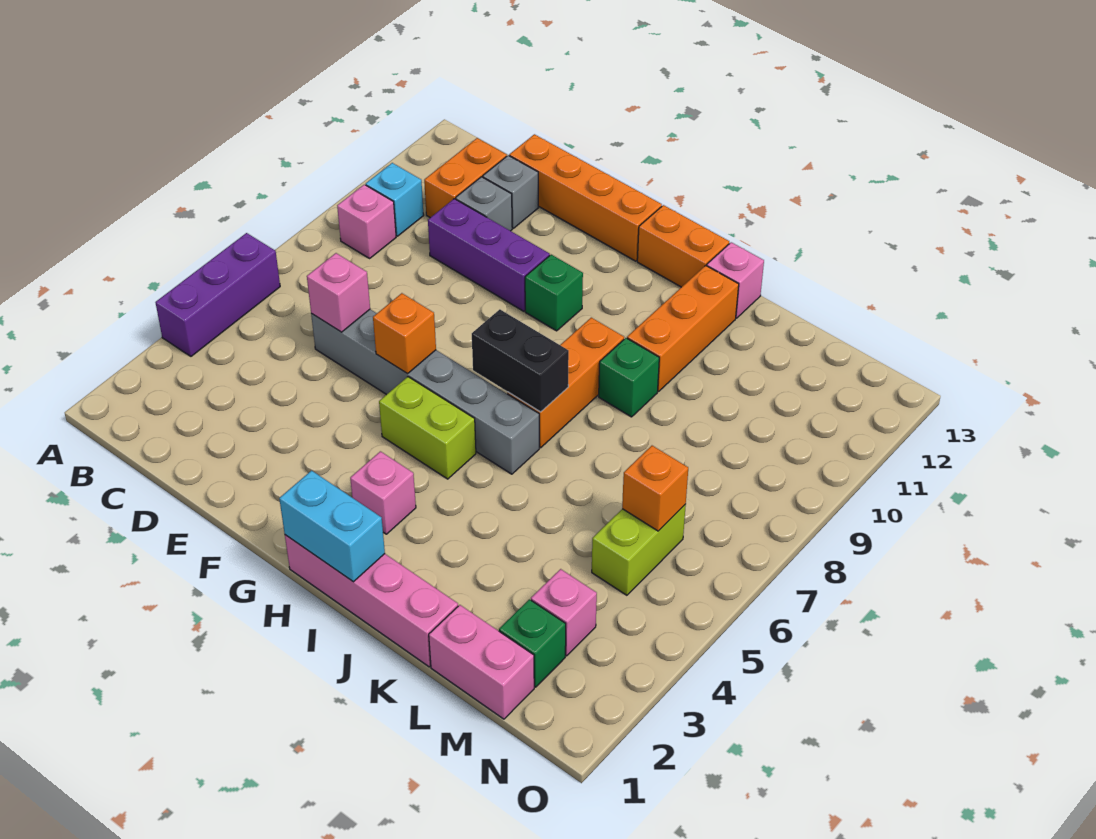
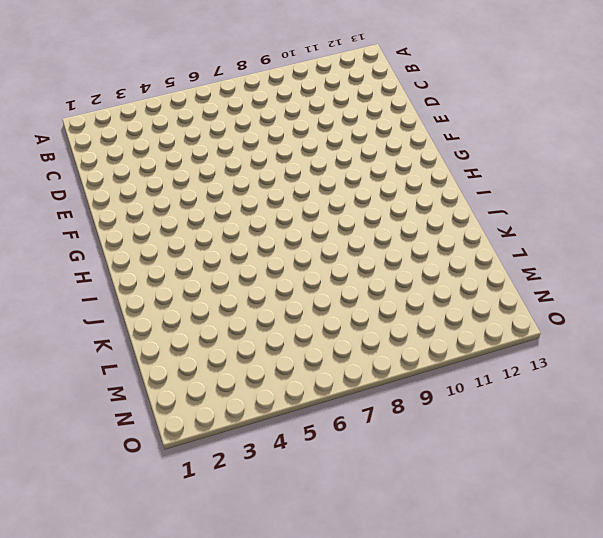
none -> purple brick A4:A6 level 1
none -> pink brick B9 level 1
none -> cyan brick B10 level 1

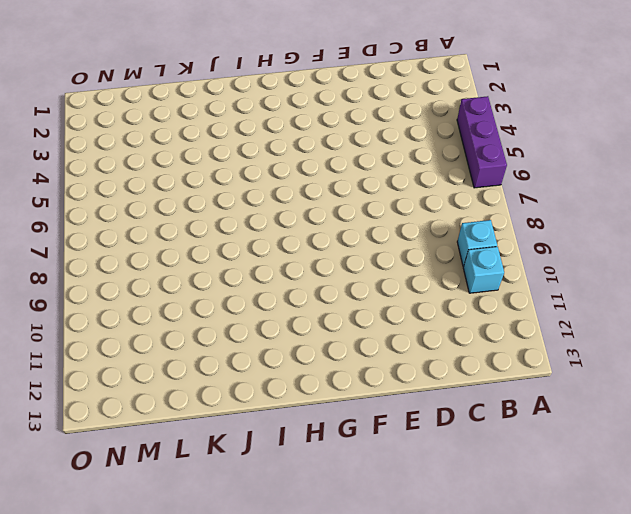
cyan brick B9 level 1 -> pink brick B9 level 1
none -> orange brick C11:C12 level 1
none -> grey brick D6:I6 level 1
none -> purple brick D10:F10 level 1

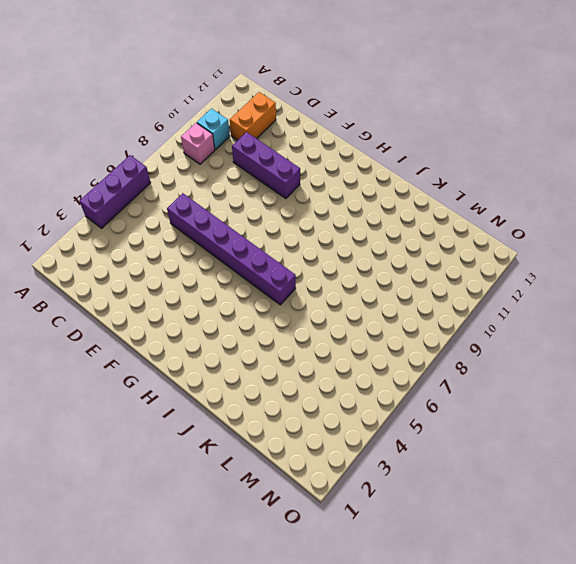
purple brick D6:I6 level 1 -> grey brick D6:I6 level 1
none -> grey brick D11 level 1
none -> grey brick D12 level 1
none -> orange brick D13:G13 level 1

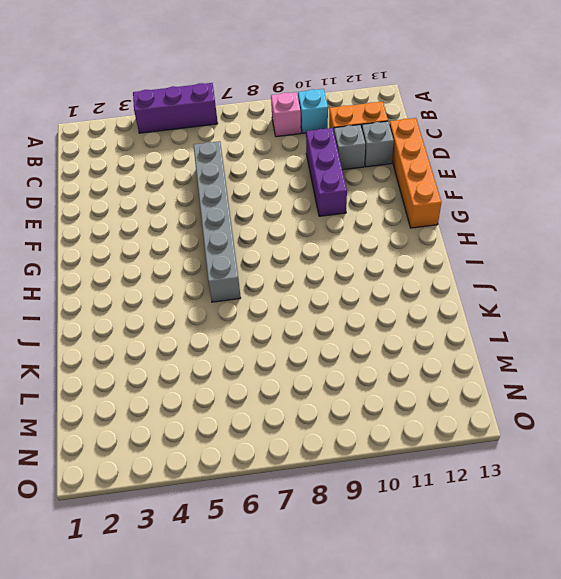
none -> lime brick G5:H5 level 1
none -> green brick G10 level 1
none -> pink brick H1:K1 level 1

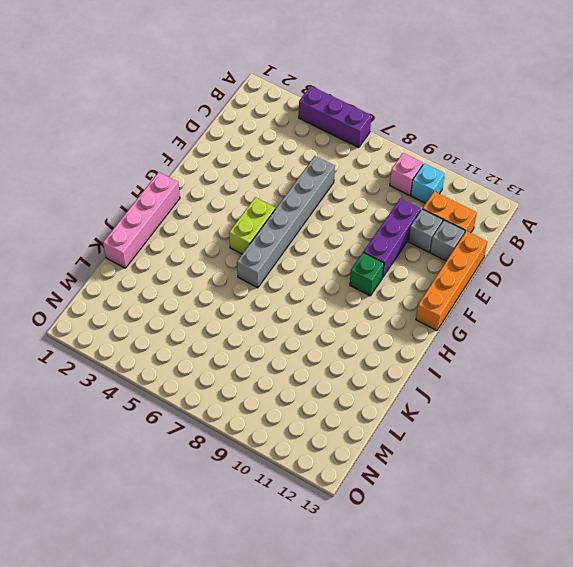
none -> pink brick H3 level 1
none -> orange brick H13:I13 level 1
none -> orange brick I7:I9 level 1

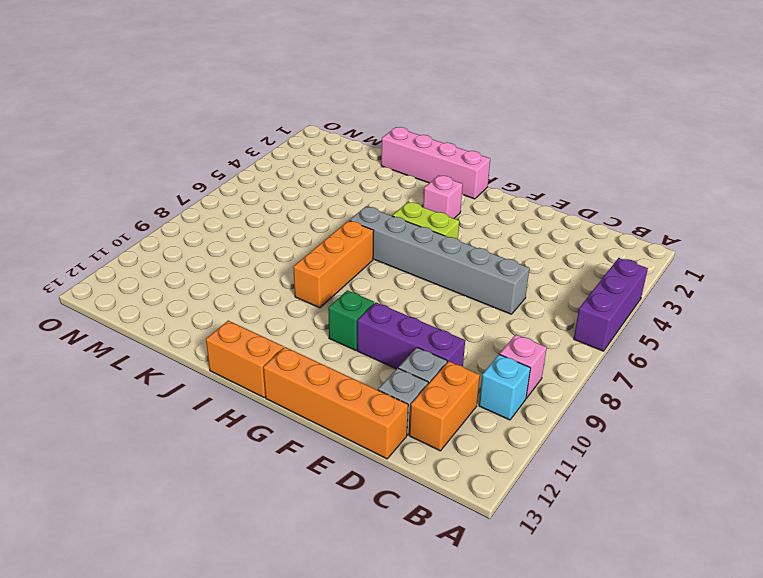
none -> green brick J9 level 1
none -> orange brick J10:J12 level 1
none -> pink brick J13 level 1

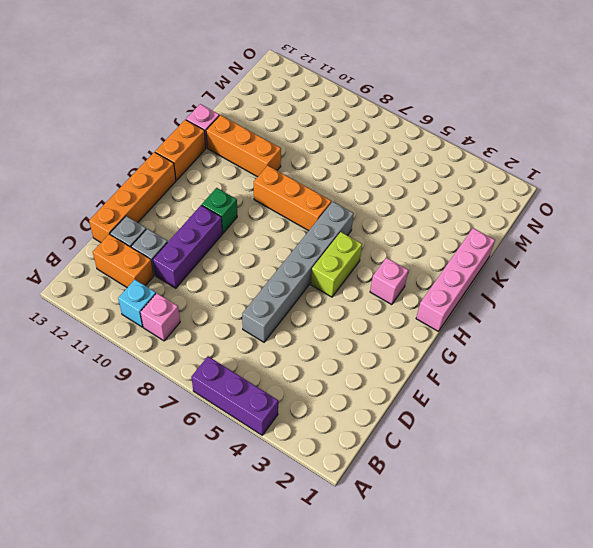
none -> green brick J9 level 1
none -> pink brick L1:M1 level 1
none -> green brick M2 level 1

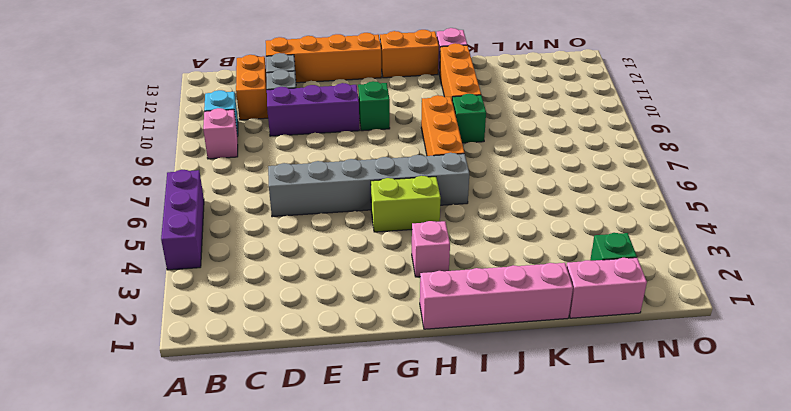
none -> pink brick M3 level 1
none -> lime brick M5:M6 level 1
none -> pink brick D6 level 2

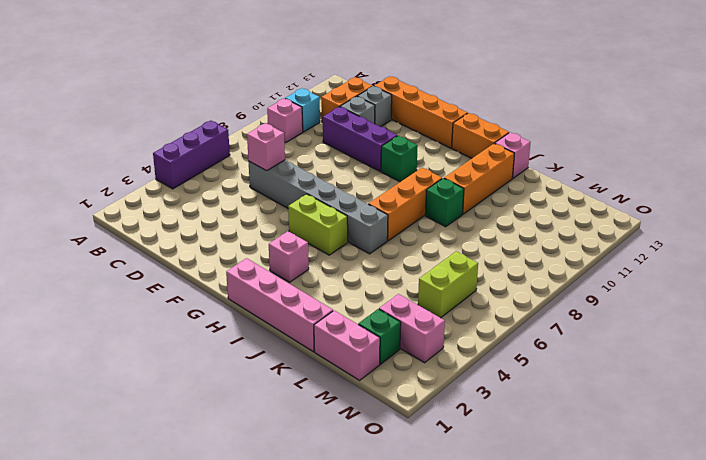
pink brick M3:N3 level 1 -> pink brick M3 level 1
none -> orange brick F6 level 2
none -> cyan brick H1:I1 level 2
none -> black brick H7:I7 level 2

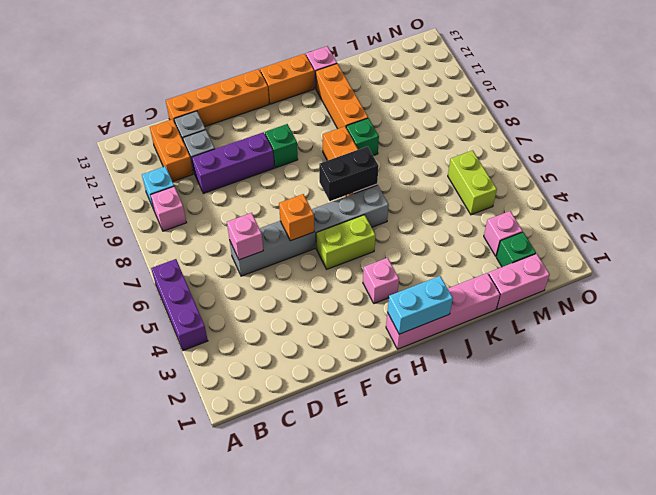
none -> orange brick M6 level 2

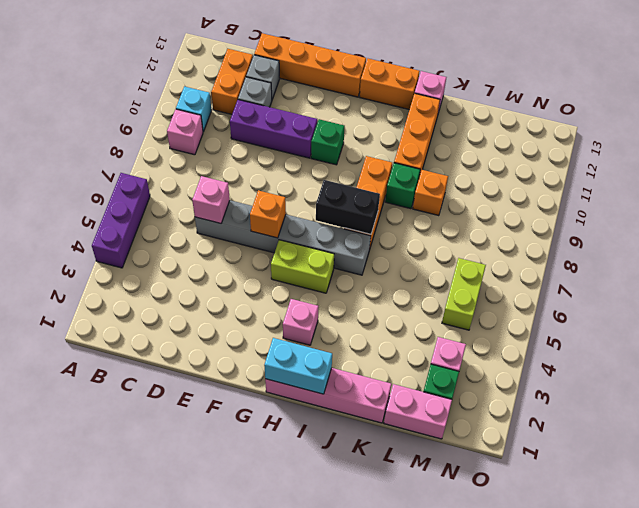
orange brick K9 level 1 -> orange brick M6 level 2

